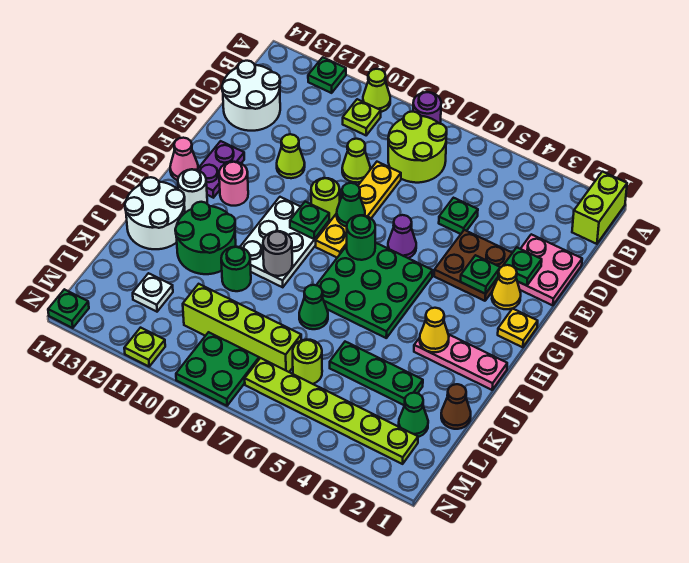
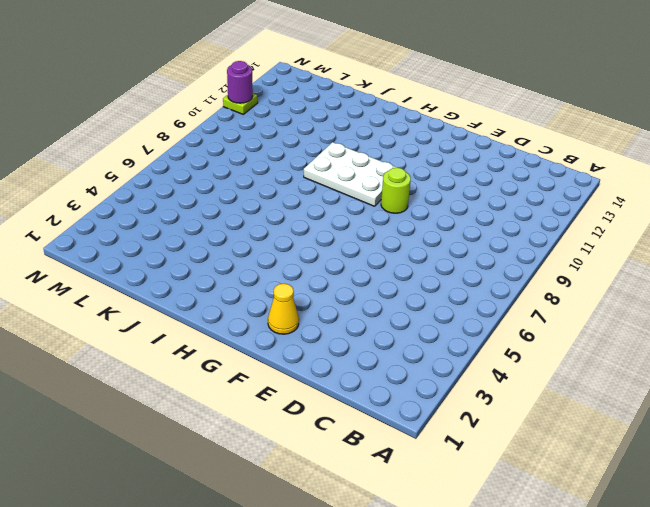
purple round brick N11 level 2 -> purple round brick A8 level 1
none -> lime brick A1:B1 level 1
none -> lime cone A10 level 1
none -> green plate A12 level 1
none -> lime round brick B7:C8 level 1

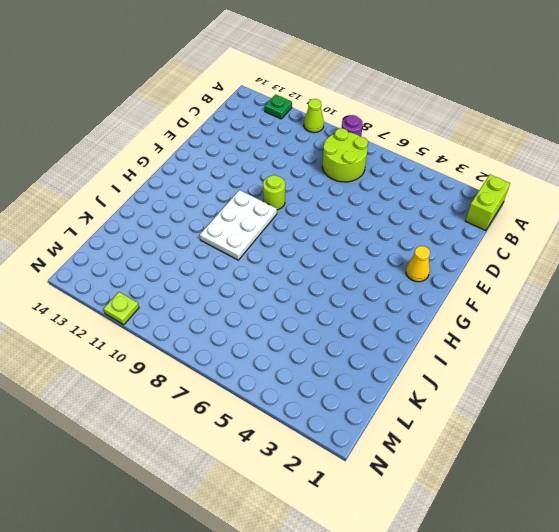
none -> lime plate B10 level 1
none -> white round brick C13:D14 level 1
none -> pink plate D1:E2 level 1
none -> green plate D5 level 1

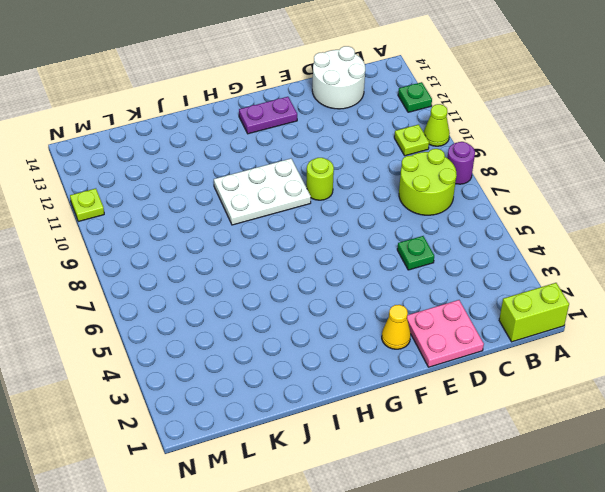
none -> yellow plate D8:G8 level 1
none -> lime cone D9 level 1
none -> brown plate E3:F4 level 1
none -> lime cone E11 level 1

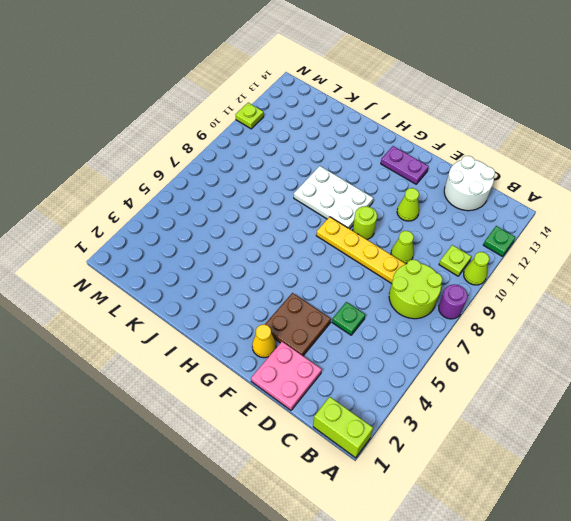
none -> purple cone F6 level 1
none -> yellow plate G1 level 1
none -> green plate G5:I7 level 1
none -> pink round brick G12 level 1

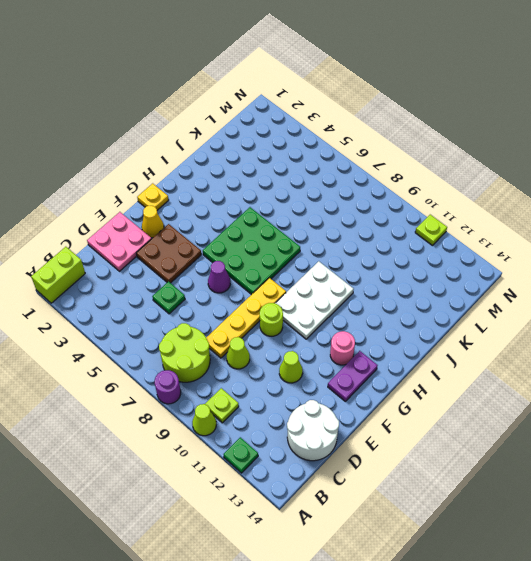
none -> pink cone G14 level 1
none -> white round brick H13 level 1
none -> pink plate I1:I3 level 1
none -> green round brick I11:J12 level 1

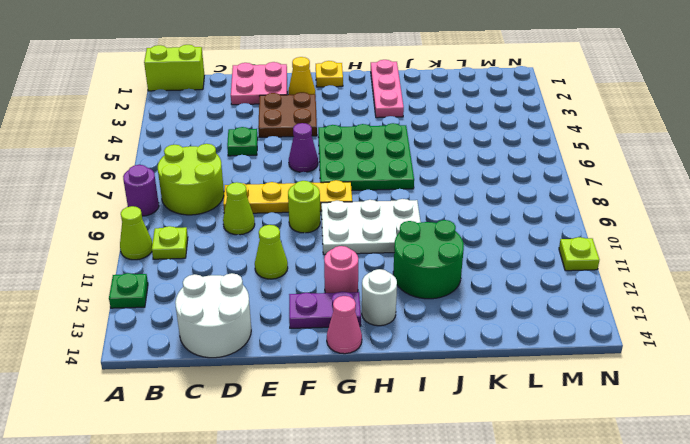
none -> white round brick I13:J14 level 1
none -> green cone J7 level 1
none -> green round brick J10 level 1
none -> brown cone K1 level 1

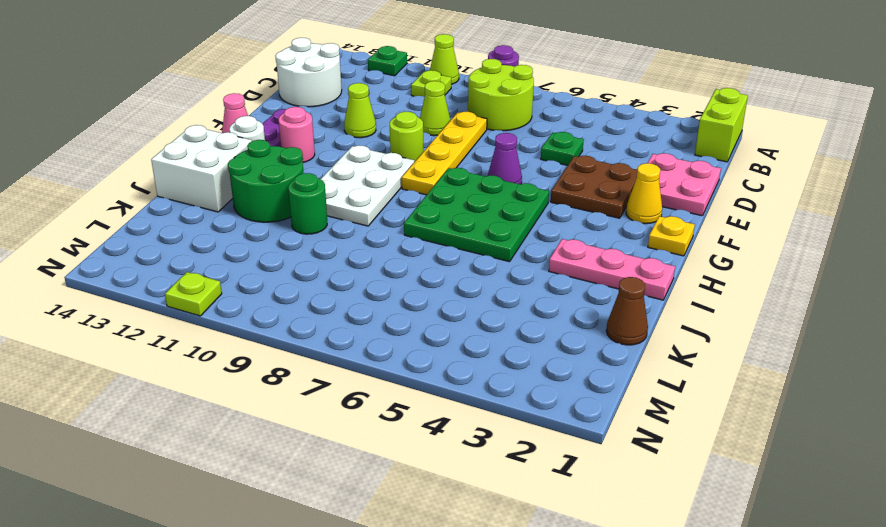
white brick I13:J14 level 1 -> white round brick I13:J14 level 1
none -> green cone J7 level 1
none -> green plate K3:K5 level 1
none -> green cone L2 level 1
none -> lime round brick L6 level 1

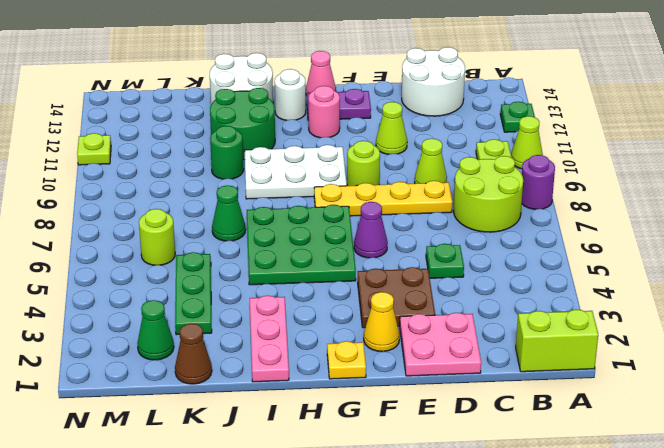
none -> lime brick L7:L10 level 1
none -> white plate L12 level 1
none -> lime plate M2:M7 level 1
none -> green plate M8:N9 level 1

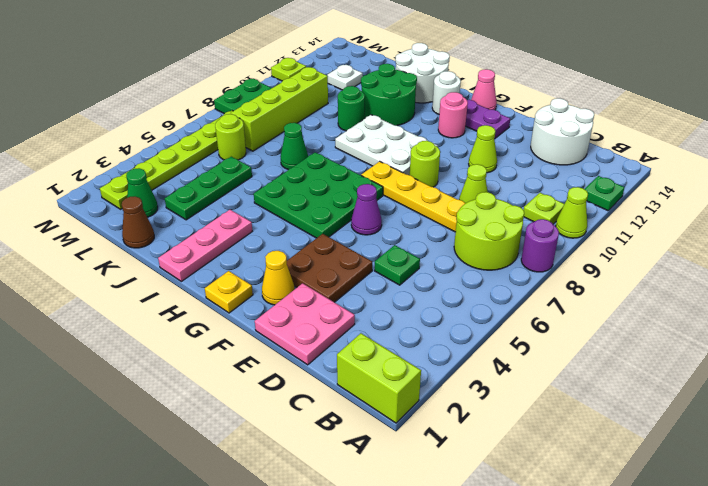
none -> green plate N14 level 1
none -> green plate E2 level 2
none -> green plate F3 level 2
none -> green cone F8 level 2

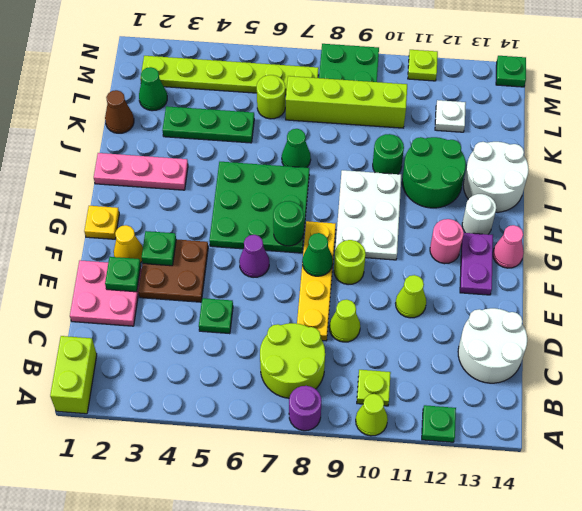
none -> green plate G9 level 2
none -> yellow cone I3 level 2
none -> grey round brick I9 level 2

